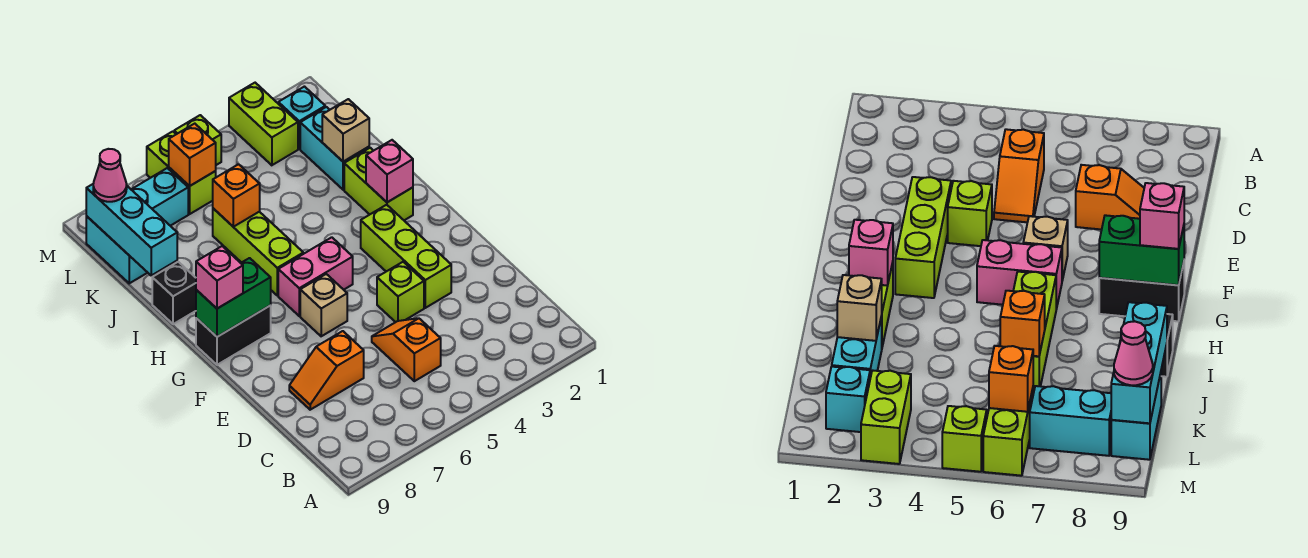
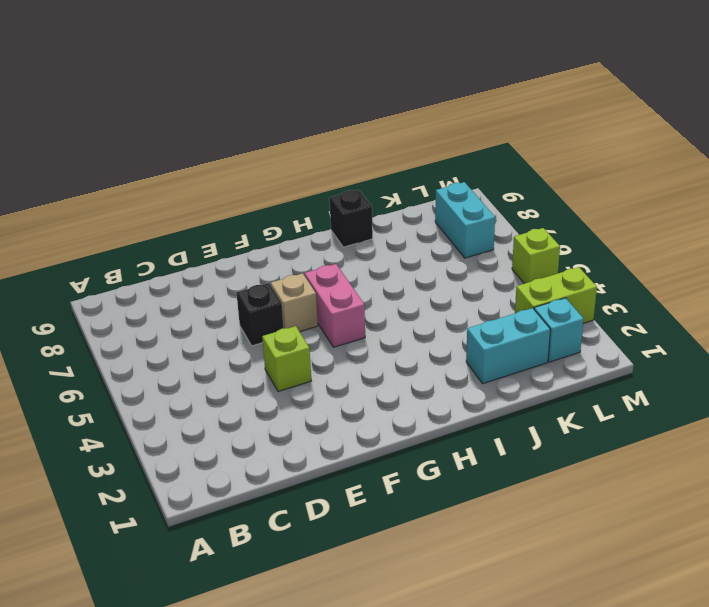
black brick E6 level 1 -> none
none -> orange slope C5:D5 level 1 top C
none -> orange slope D7:D8 level 1 top 7
none -> lime brick E3:G3 level 1

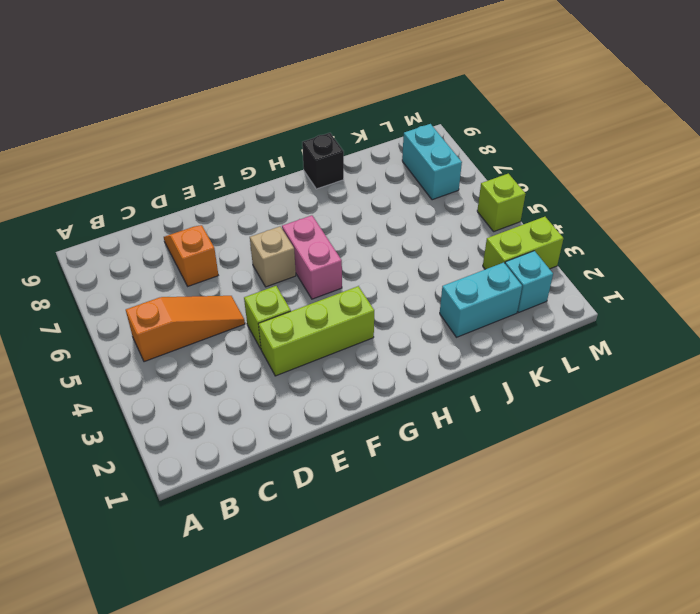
orange slope B5:D5 level 1 top B -> orange slope C5:D5 level 1 top C
none -> black brick G8:G9 level 1
none -> lime brick H2:I2 level 1
none -> lime brick H6:J6 level 1

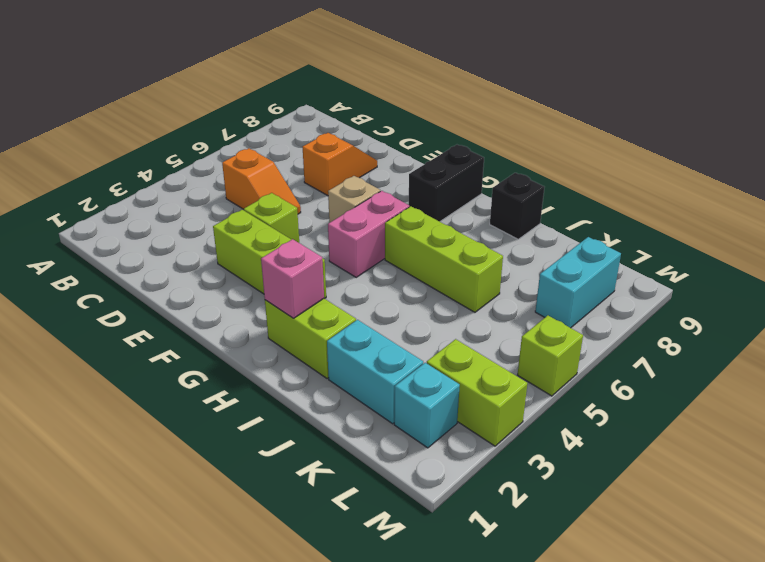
none -> cyan brick K9:L9 level 1
none -> lime brick L6:M6 level 1
none -> green brick G8:G9 level 2

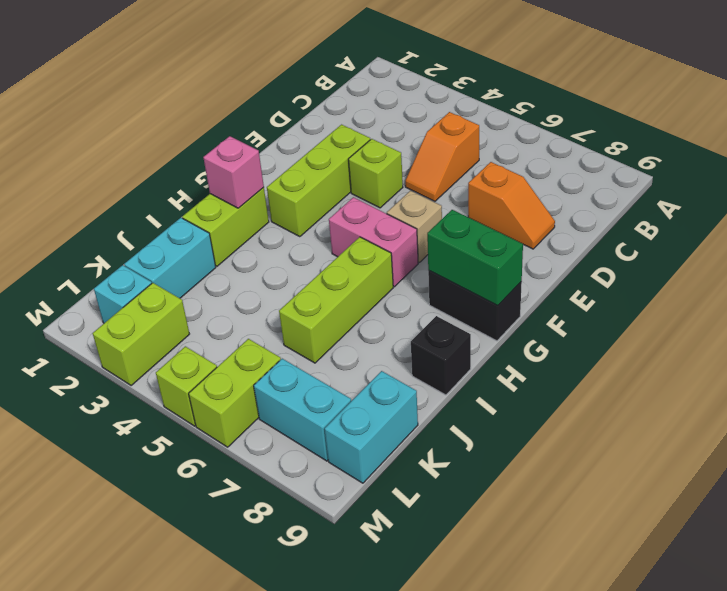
none -> tan brick J2 level 2
none -> orange brick J6 level 2
none -> cyan brick J9:L9 level 2

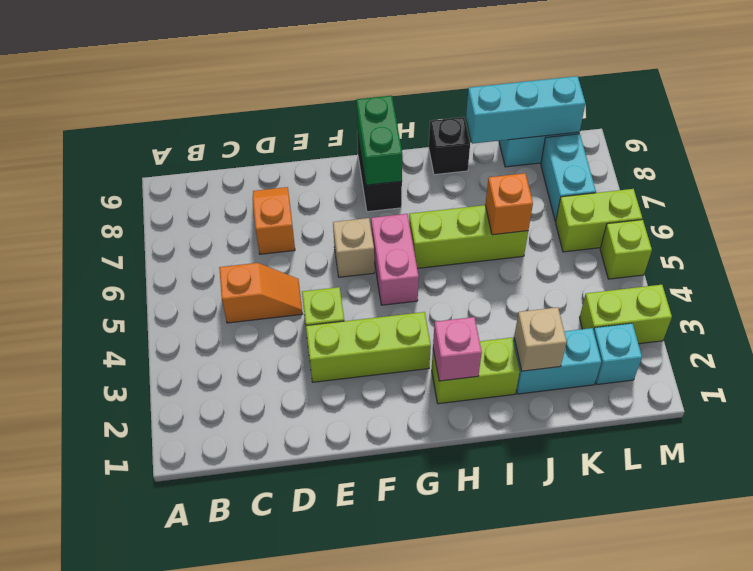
none -> orange brick L6 level 2
none -> pink brick G9 level 3
none -> pink cone L9 level 3

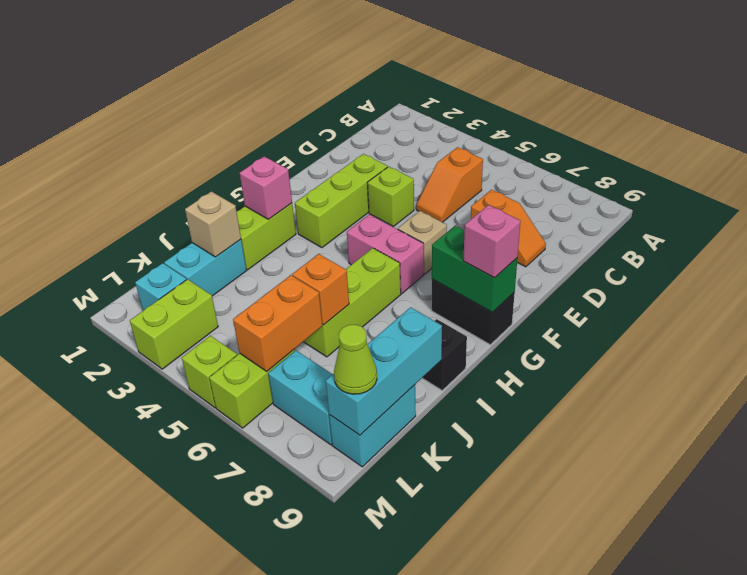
orange brick K6:L6 level 2 -> orange brick L6 level 2
lime cone L9 level 3 -> pink cone L9 level 3

